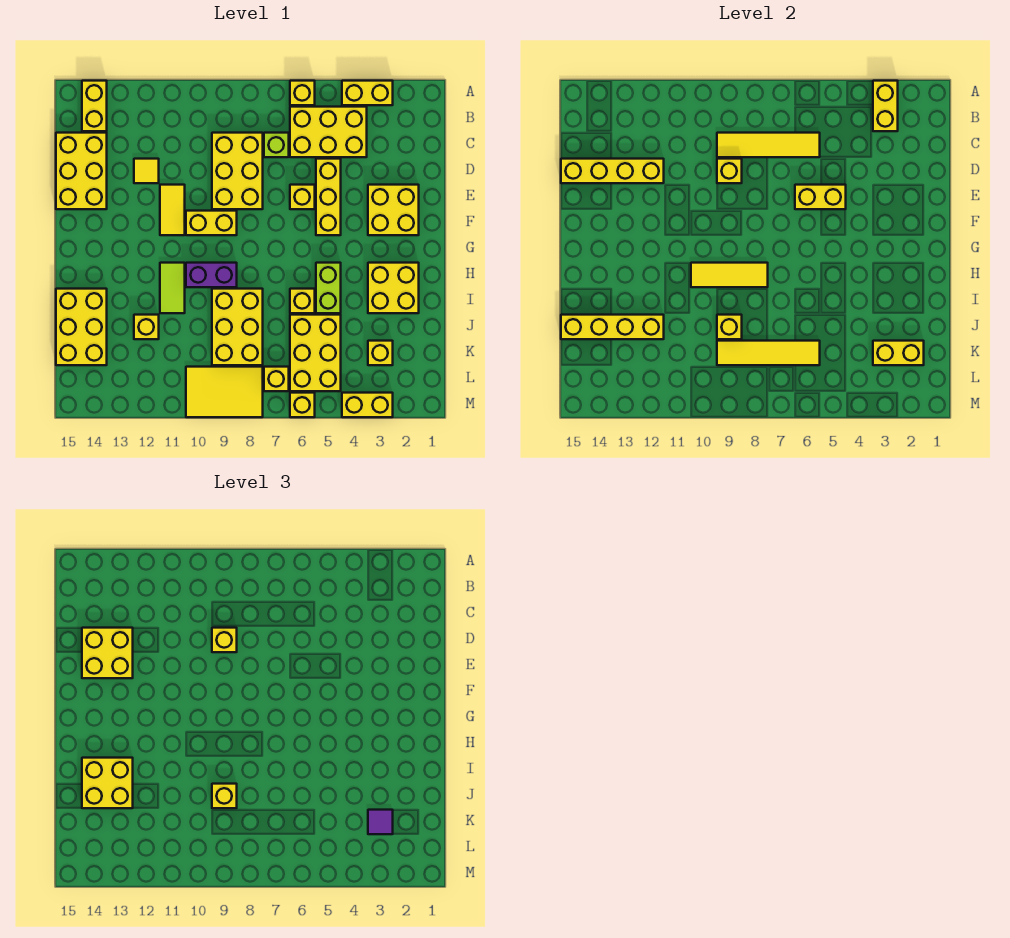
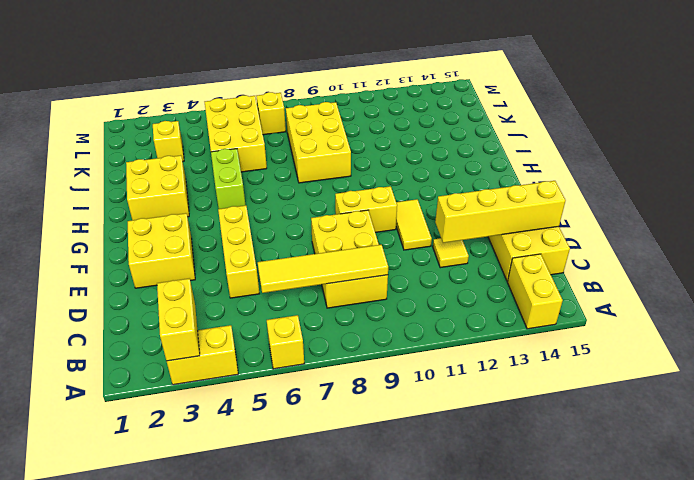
none -> yellow brick B4:C6 level 1
none -> lime brick C7 level 1
none -> yellow brick E6 level 1
none -> purple brick H9:H10 level 1

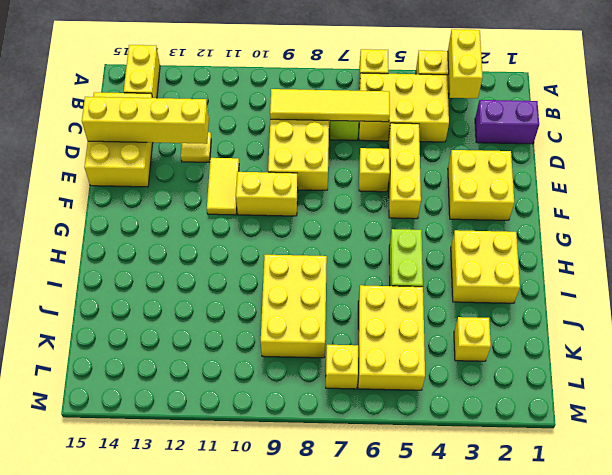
purple brick C1:C2 level 1 -> purple brick H9:H10 level 1
none -> lime tile H11:I11 level 1
none -> yellow brick I6 level 1
none -> yellow brick I14:K15 level 1
none -> yellow brick J12 level 1

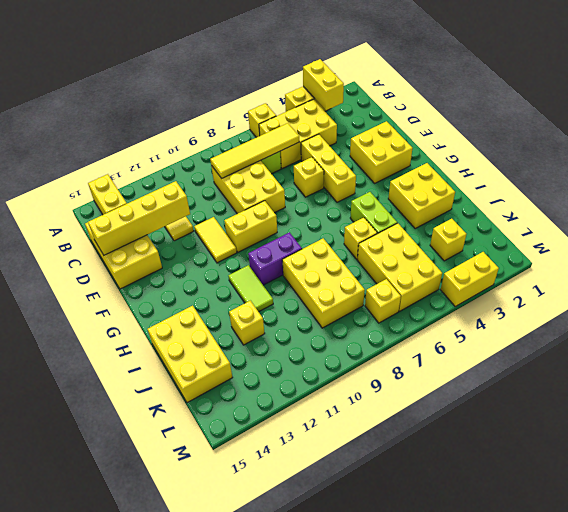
none -> yellow tile L8:M10 level 1
none -> yellow brick M6 level 1
none -> yellow brick D9 level 2
none -> yellow brick E5:E6 level 2

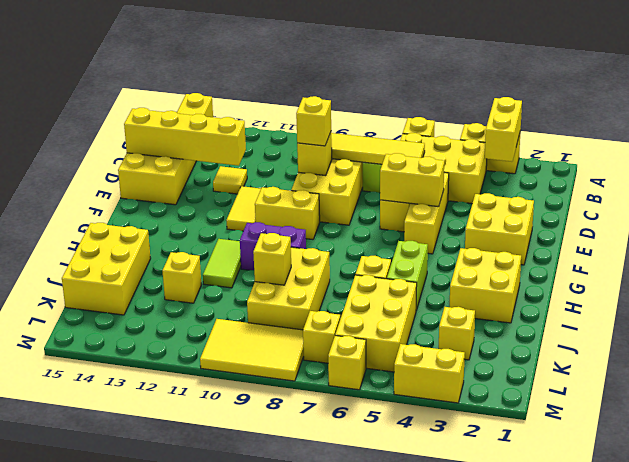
none -> yellow tile H8:H10 level 2
none -> yellow brick J12:J15 level 2
none -> yellow brick K2:K3 level 2
none -> yellow tile K6:K9 level 2

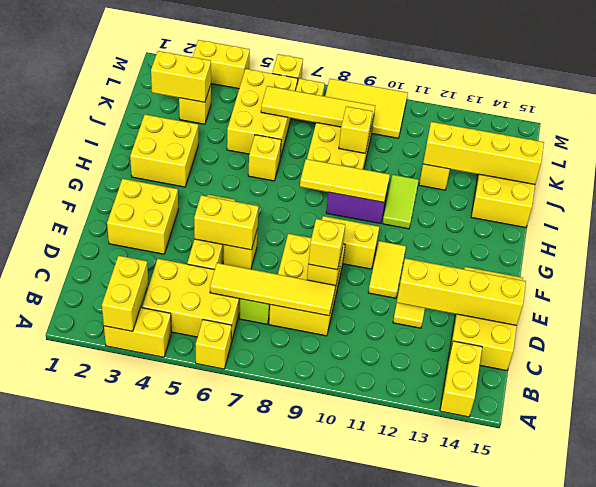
none -> lime brick H5:I5 level 1
none -> yellow brick D13:E14 level 3
none -> yellow brick I13:J14 level 3
none -> yellow brick J9 level 3

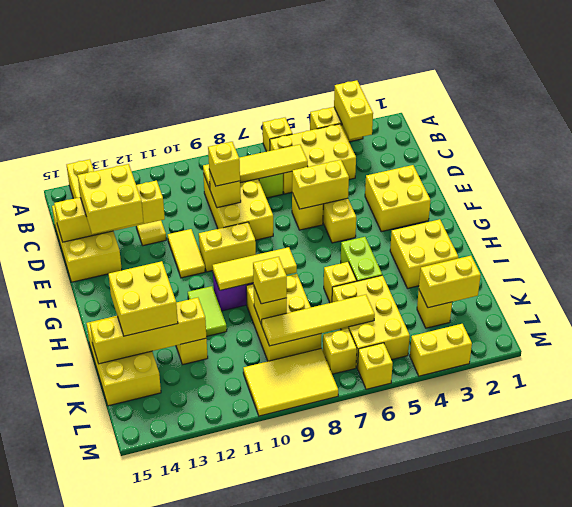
none -> purple tile K3 level 3

